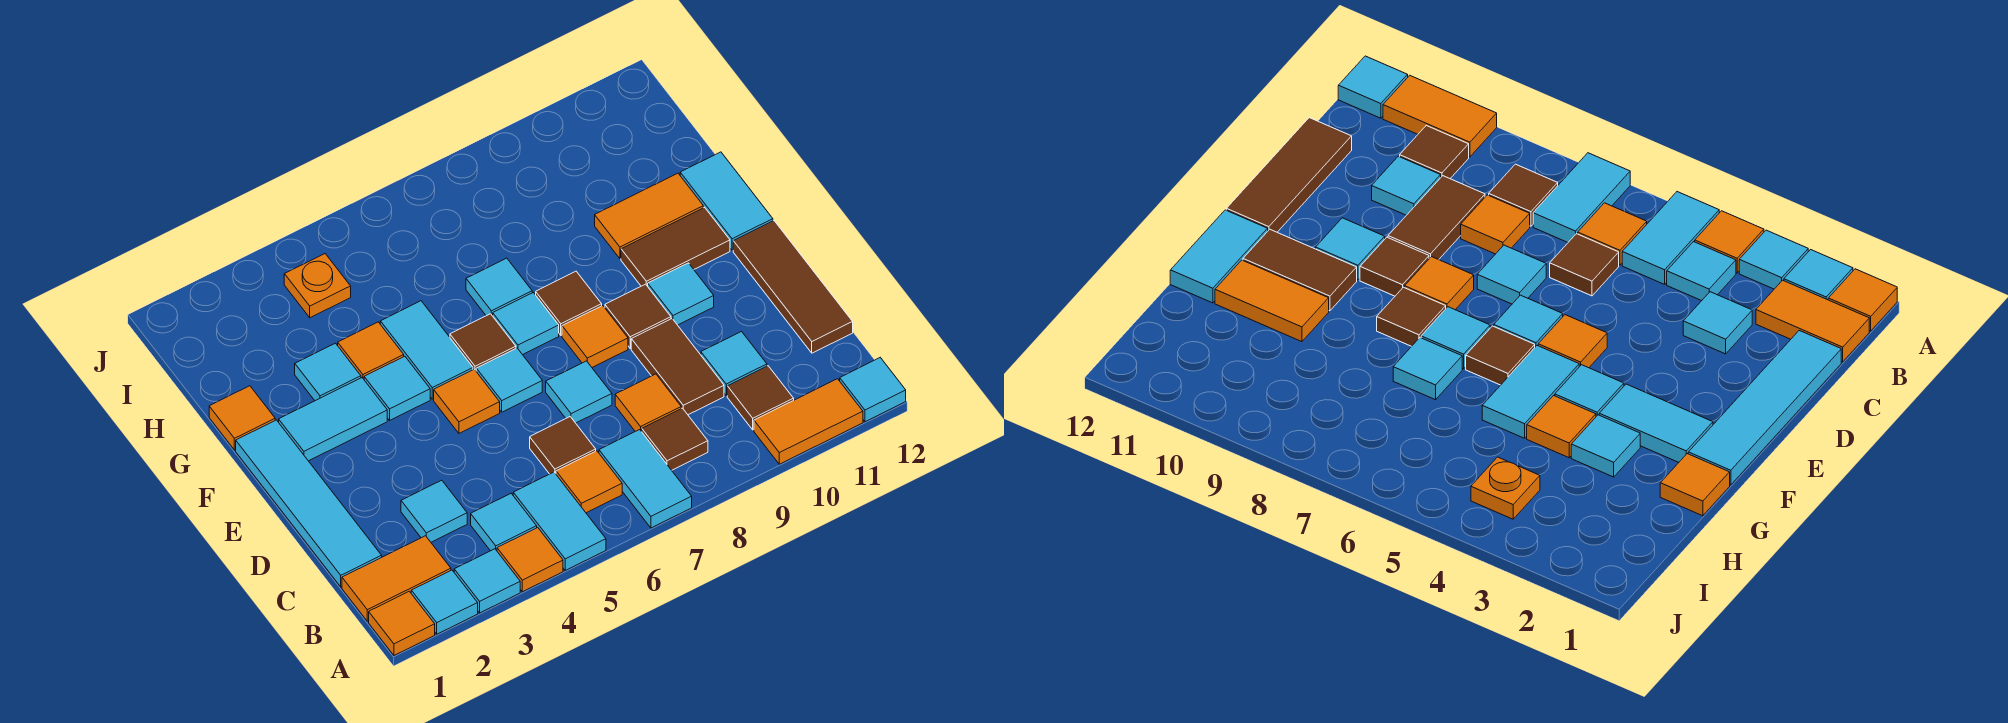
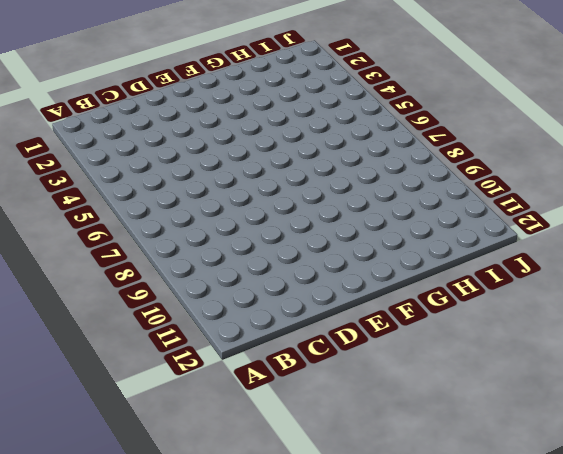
none -> orange tile A1 level 1
none -> cyan tile A2 level 1
none -> cyan tile A3 level 1
none -> orange tile A4 level 1

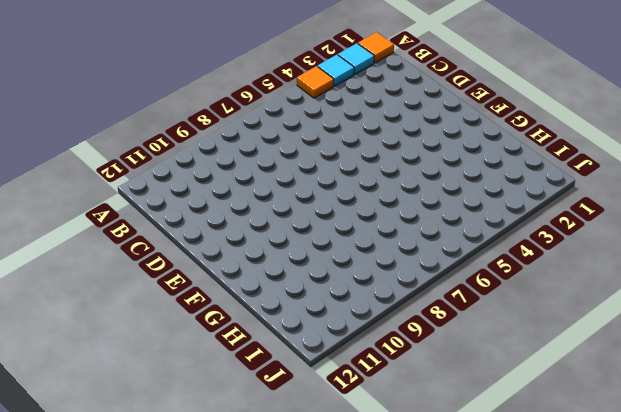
none -> cyan tile A5:B5 level 1
none -> cyan tile A7:B7 level 1
none -> orange tile A10:A11 level 1
none -> cyan tile A12 level 1

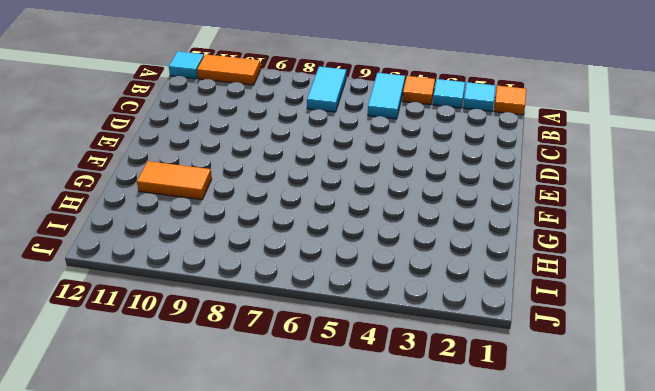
none -> orange tile B1:B2 level 1
none -> cyan tile B4 level 1
none -> orange tile B6 level 1
none -> brown tile B8 level 1

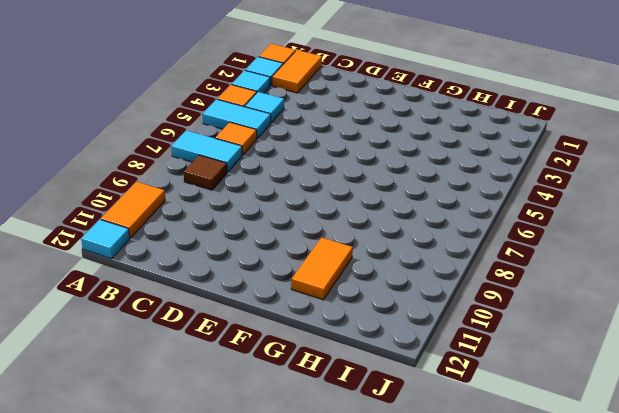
none -> brown tile B10 level 1
none -> cyan tile C1:F1 level 1
none -> cyan tile C3 level 1
none -> brown tile C6 level 1

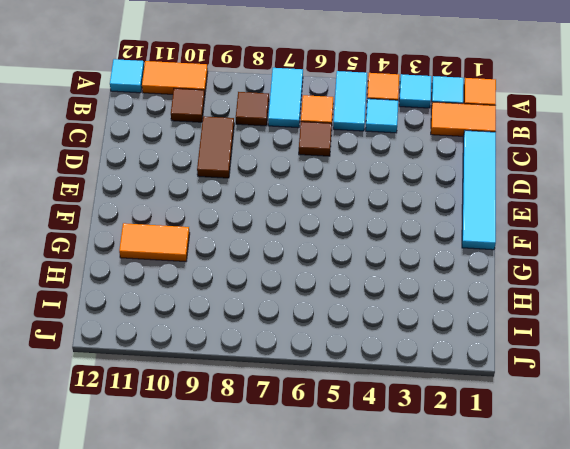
none -> cyan tile C3 level 1
none -> orange tile C8 level 1
none -> cyan tile C10 level 1
none -> brown tile C12:E12 level 1

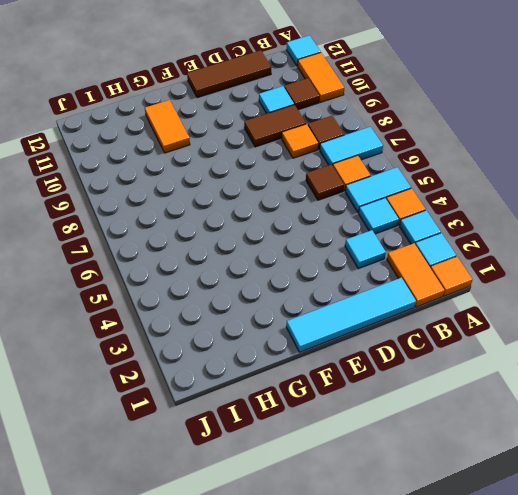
none -> cyan tile D7 level 1
none -> orange tile E5 level 1
none -> cyan tile E6 level 1
none -> orange tile E8 level 1

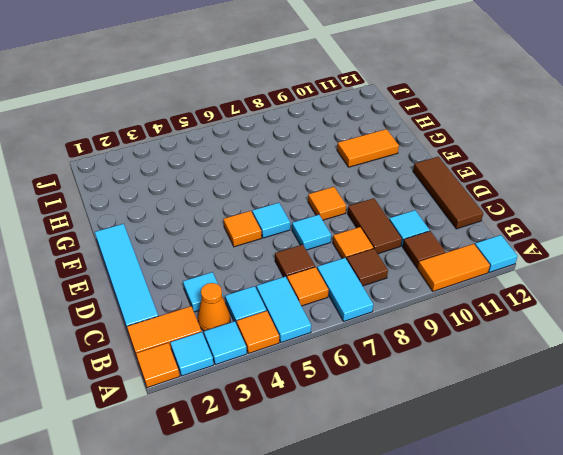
orange cone B3 level 1 -> none
none -> brown tile E9 level 1
none -> cyan tile E10 level 1
none -> cyan tile F2:F3 level 1
none -> cyan tile F4 level 1

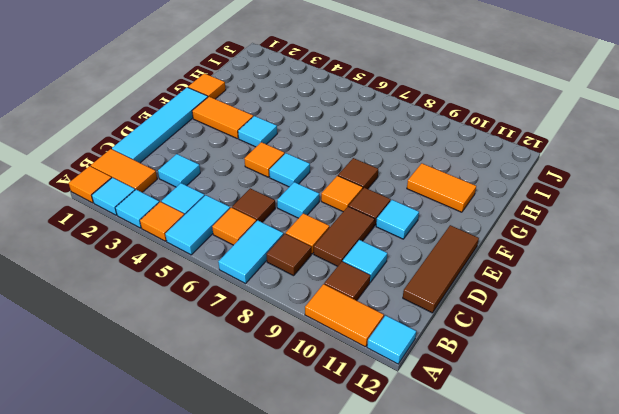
orange tile F2:F3 level 1 -> cyan tile F2:F3 level 1
none -> cyan tile F5:G5 level 1
none -> brown tile F6 level 1
none -> cyan tile F7 level 1
none -> brown tile F10:F11 level 1

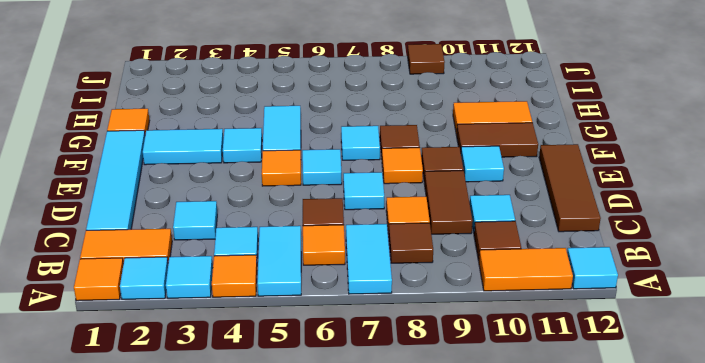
brown tile J9 level 1 -> brown tile F6 level 1
none -> cyan tile F12:G12 level 1
none -> cyan tile G3 level 1
none -> orange tile G4 level 1
none -> cyan tile G7 level 1

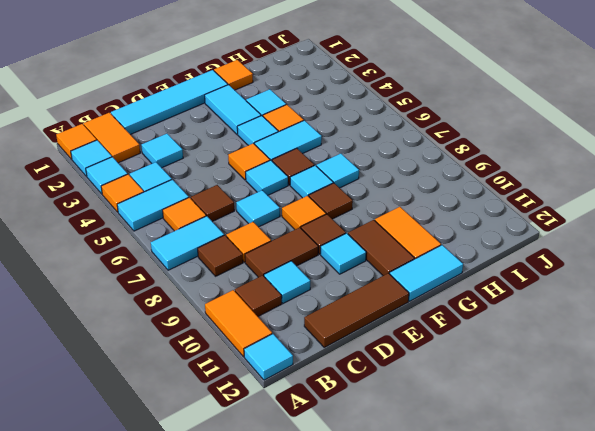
none -> orange plate I4 level 1

